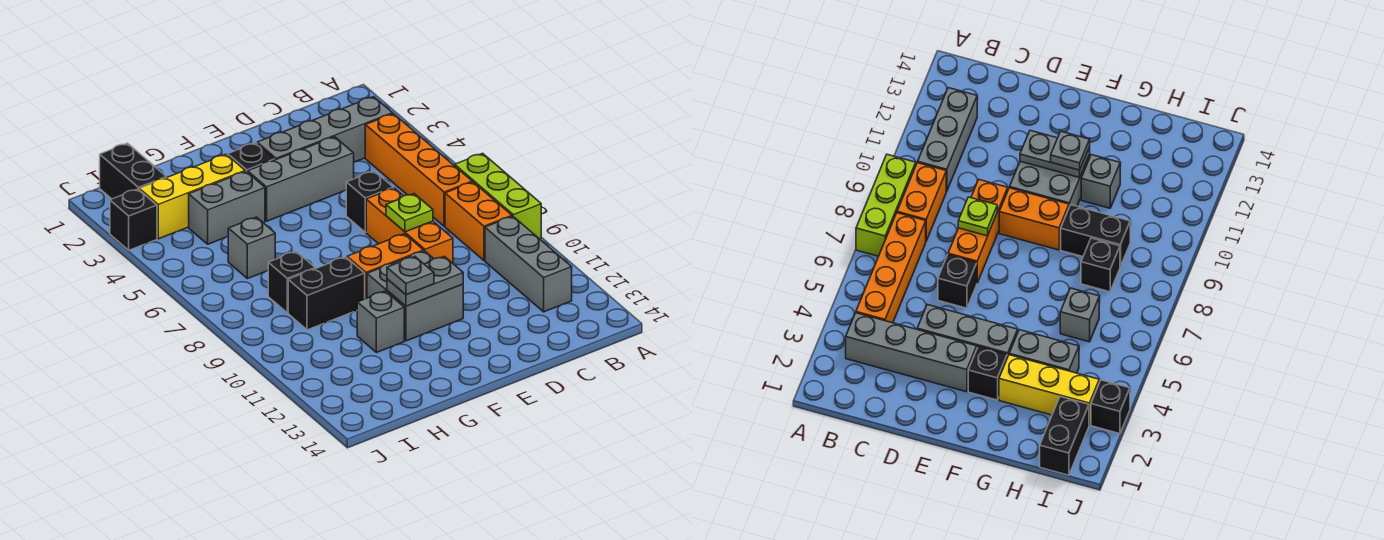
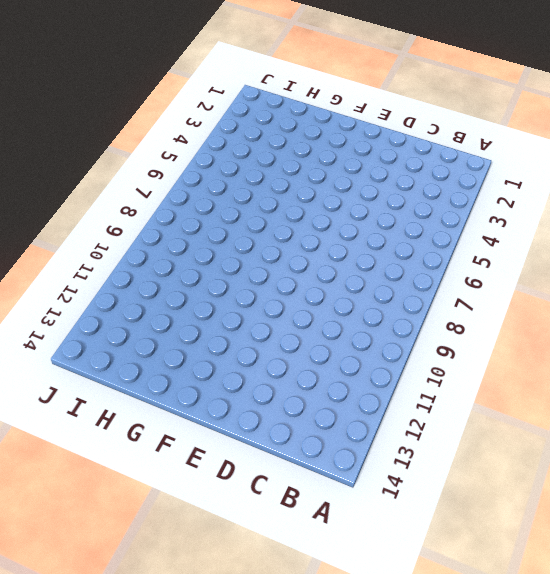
none -> lime brick A7:A9 level 1
none -> grey brick B3:E3 level 1
none -> orange brick B4:B7 level 1

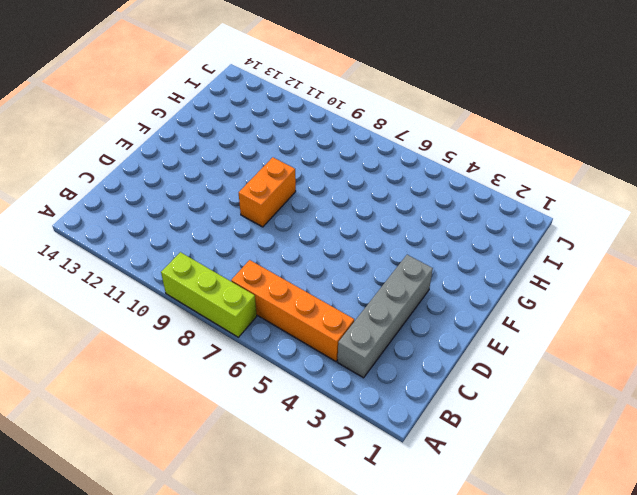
none -> orange brick B8:B9 level 1
none -> grey brick B10:B12 level 1
none -> grey brick D4:F4 level 1

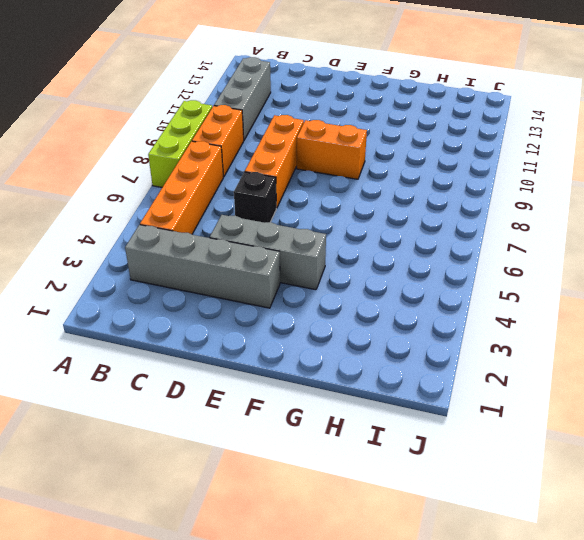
none -> grey brick E10:F11 level 1
none -> black brick F3 level 1
none -> yellow brick G3:I3 level 1

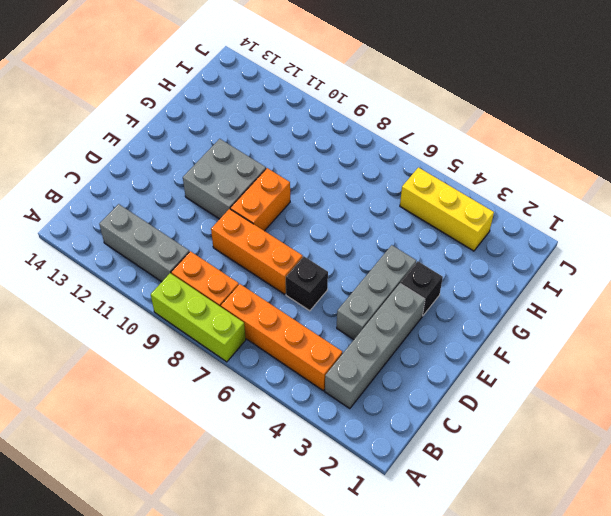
yellow brick I3:I5 level 1 -> yellow brick G3:I3 level 1
none -> grey brick G4:H4 level 1
none -> black brick G9:H9 level 1
none -> grey brick G11 level 1

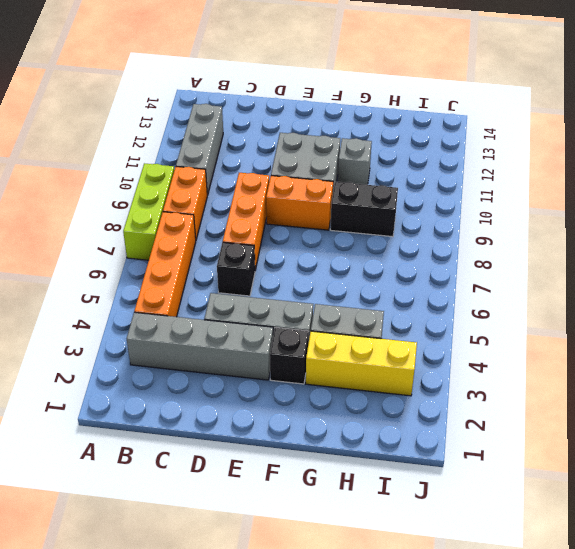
none -> grey brick H6 level 1
none -> black brick H8 level 1
none -> black brick I1:I2 level 1

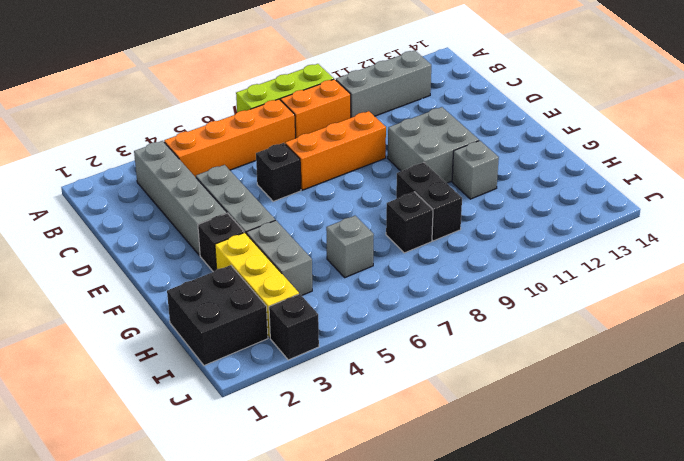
black brick H1:I2 level 1 -> black brick I1:I2 level 1
none -> orange brick E9:F9 level 1
none -> lime plate D8 level 2
none -> grey plate E11:F11 level 2

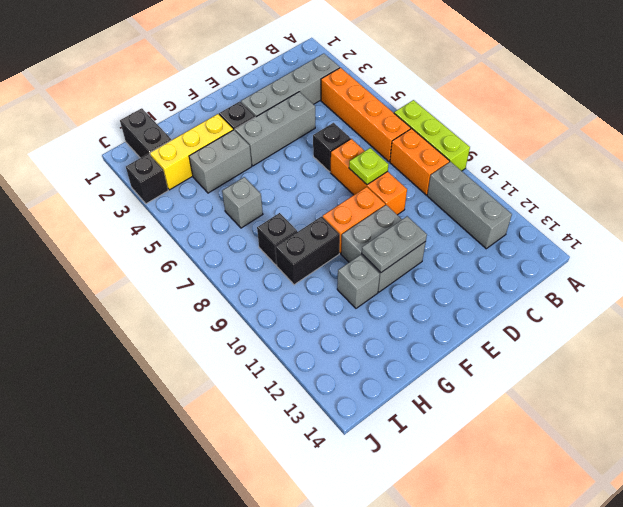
none -> grey plate F11 level 3

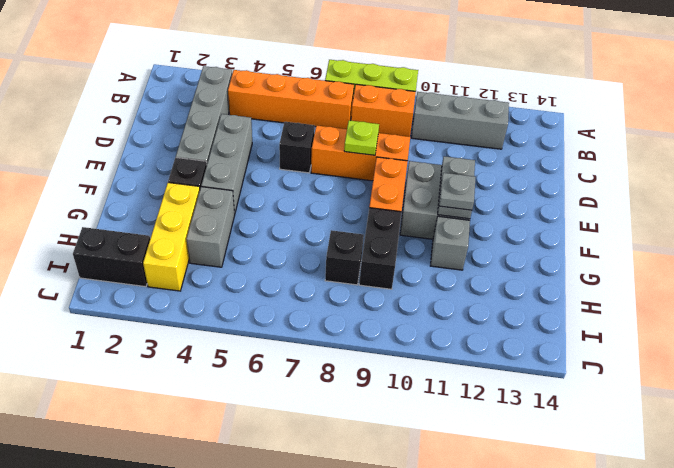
none -> grey brick H6 level 1
none -> black brick J3 level 1

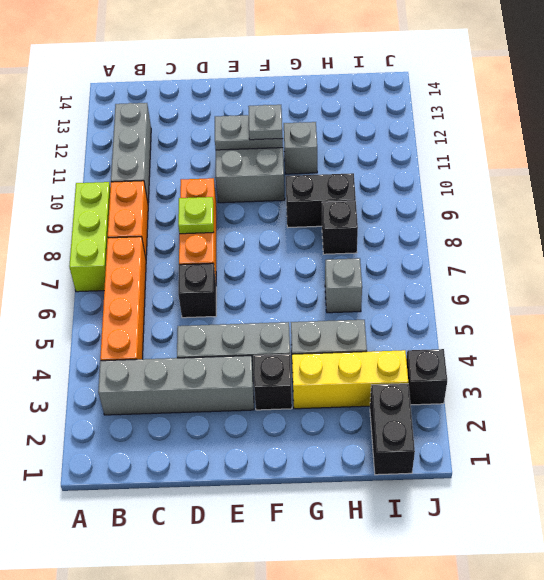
none -> orange brick E9:F9 level 1

